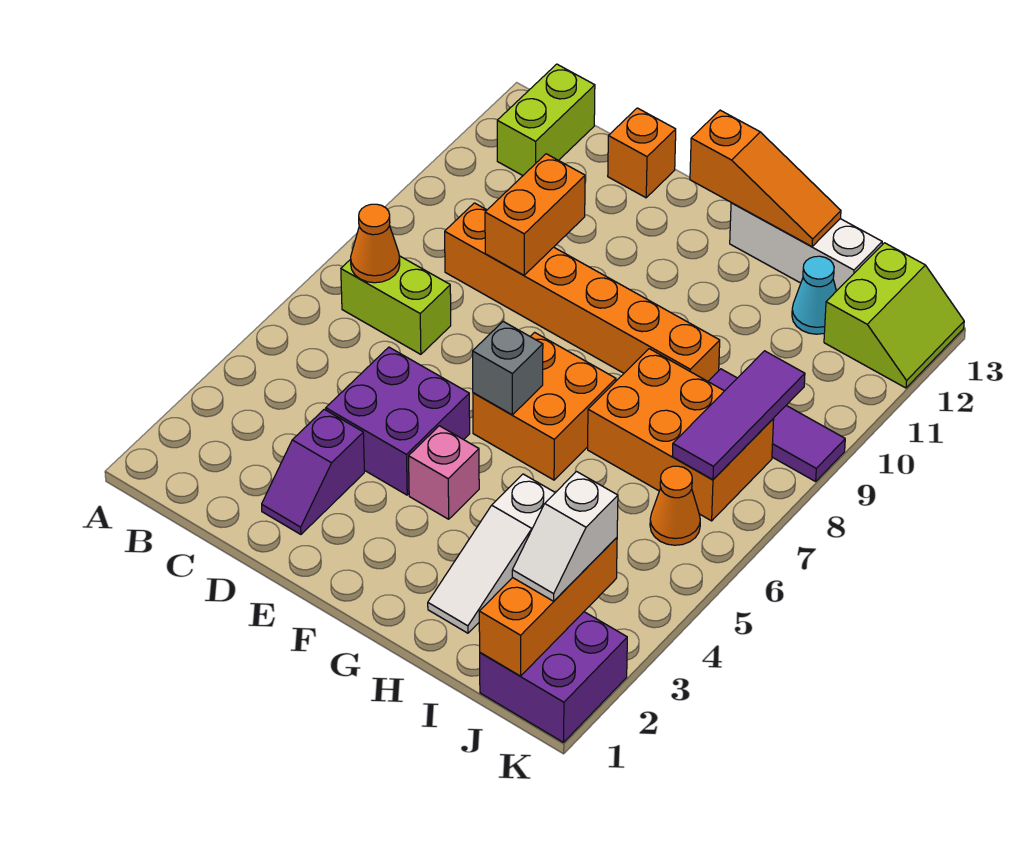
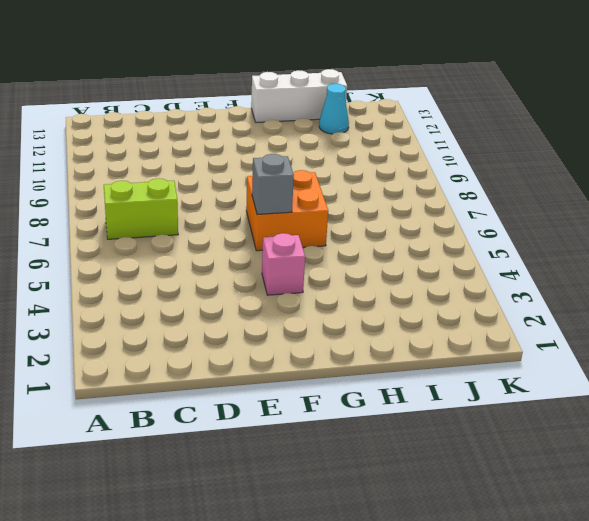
none -> lime brick B12:B13 level 1
none -> orange brick C9:H9 level 1
none -> purple slope D2:D3 level 1 top 3

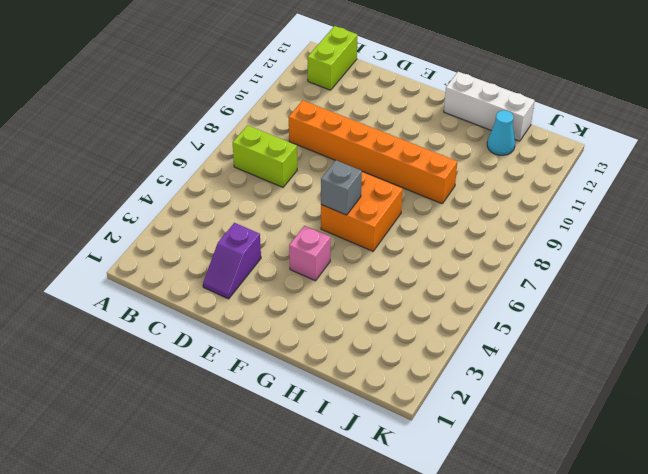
none -> purple brick D4:E5 level 1
none -> orange brick D13 level 1
none -> white slope H2:H4 level 1 top 4

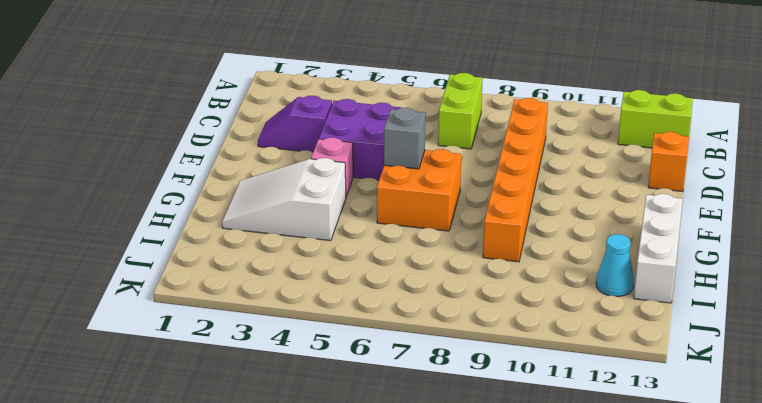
white slope G2:H4 level 1 top 4 -> white slope H2:H4 level 1 top 4
none -> orange brick H7:J8 level 1
none -> purple tile I9:K9 level 1
none -> purple brick J1:K2 level 1

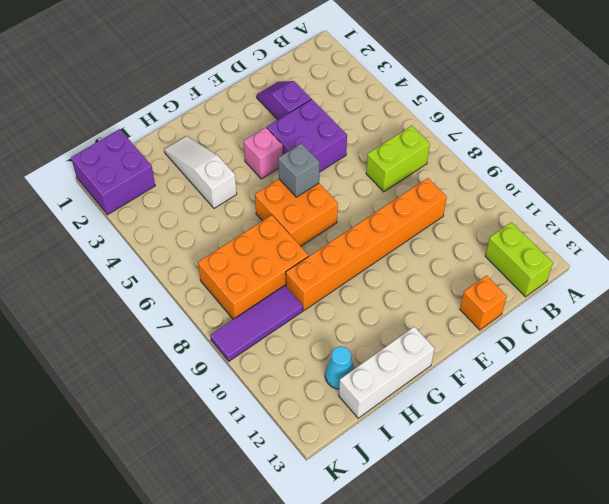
none -> orange cone J6 level 1
none -> lime slope J12:K13 level 1 top J
none -> orange cone B7 level 2

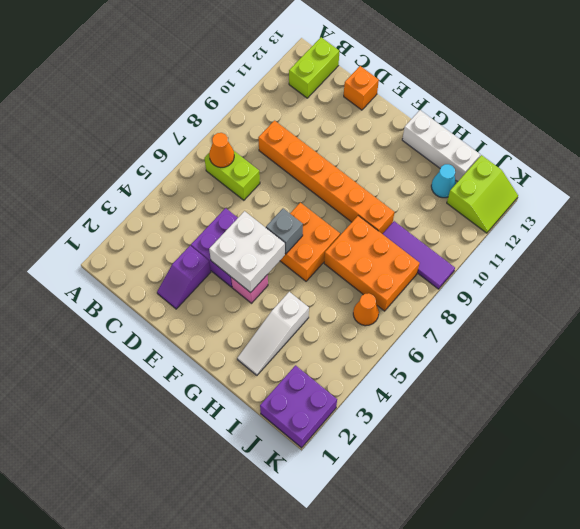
white brick E4:F5 level 2 -> none
none -> orange brick D9:D10 level 2
none -> orange slope F13:H13 level 2 top F
none -> orange brick J1:J3 level 2

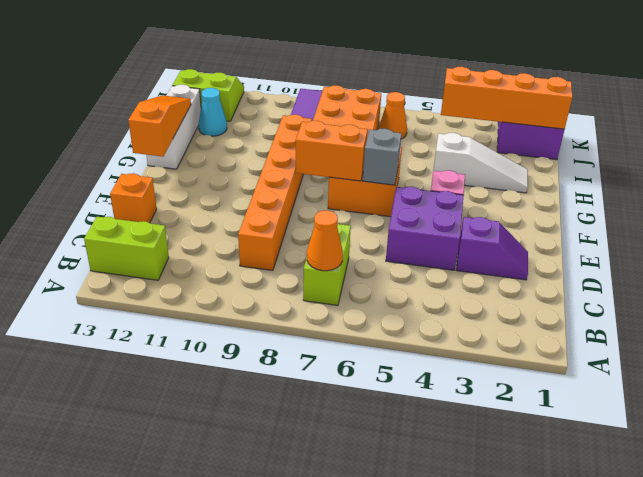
orange brick F7:F8 level 2 -> orange brick D9:D10 level 2
orange brick J1:J4 level 2 -> orange brick J1:J3 level 2
none -> purple tile J7:J9 level 2
none -> white slope J2:J3 level 3 top 3

